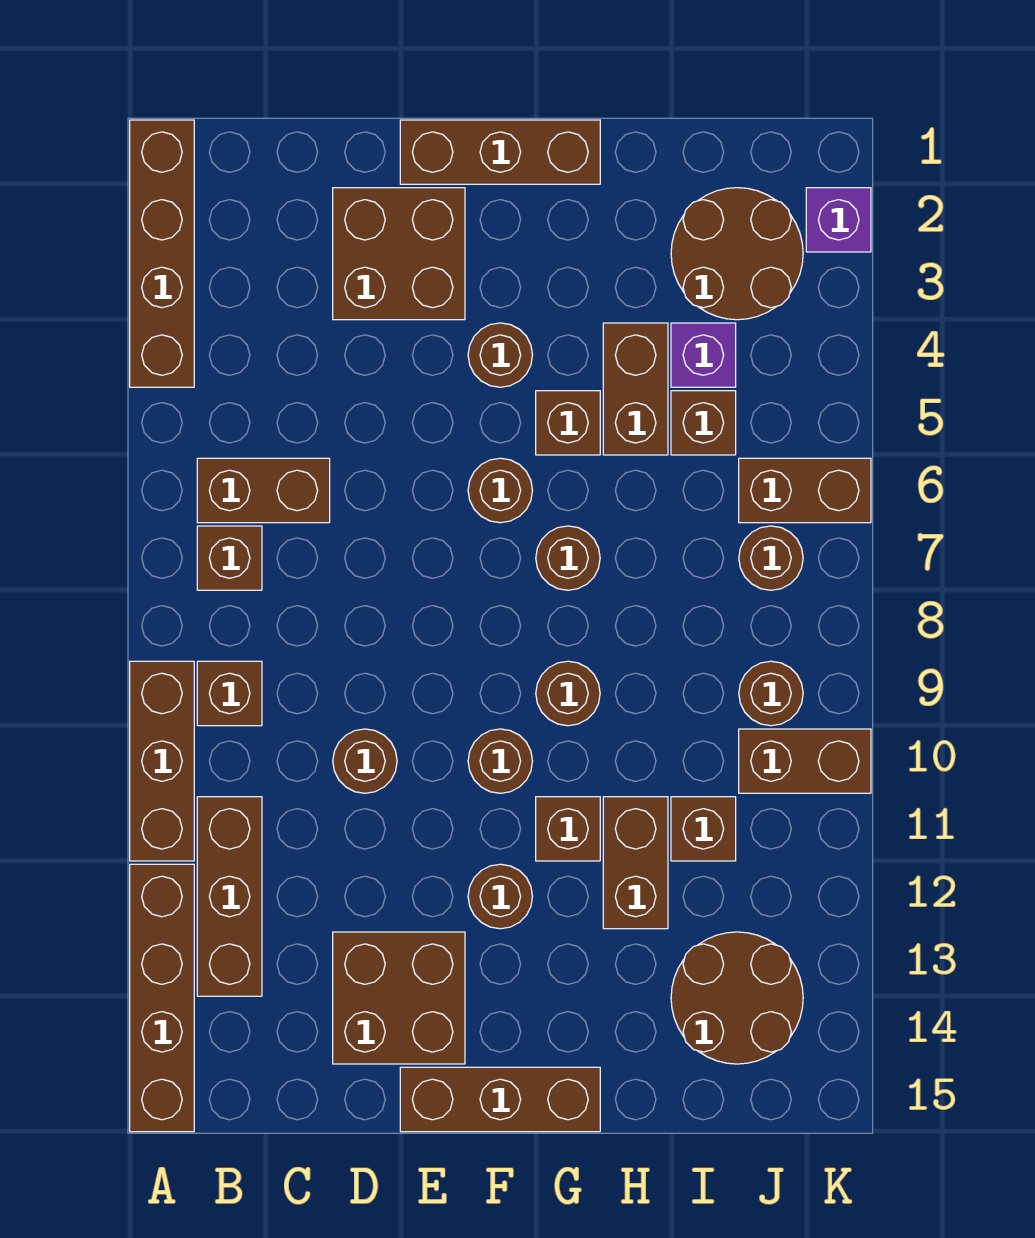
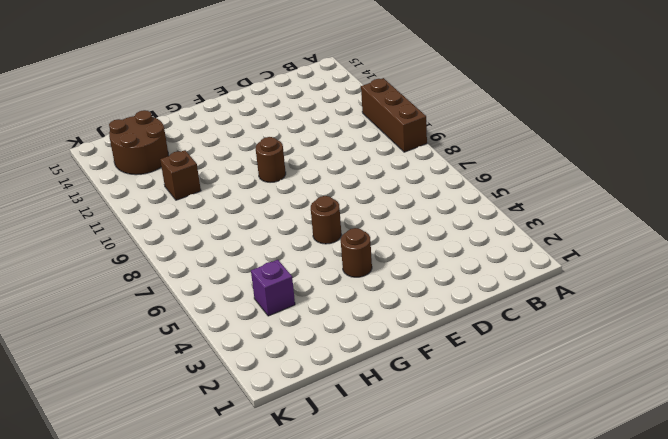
none -> brown brick A1:A4 level 1
none -> brown brick A12:A15 level 1
none -> brown brick B6:C6 level 1
none -> brown brick B7 level 1

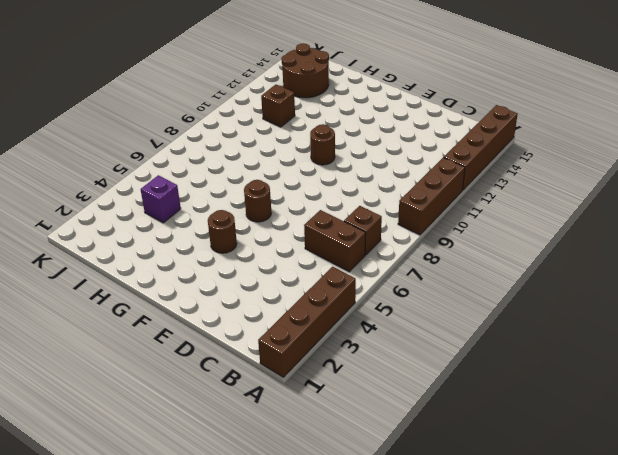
none -> brown brick B9 level 1
none -> brown brick B11:B13 level 1
none -> brown brick D2:E3 level 1
none -> brown round brick D10 level 1

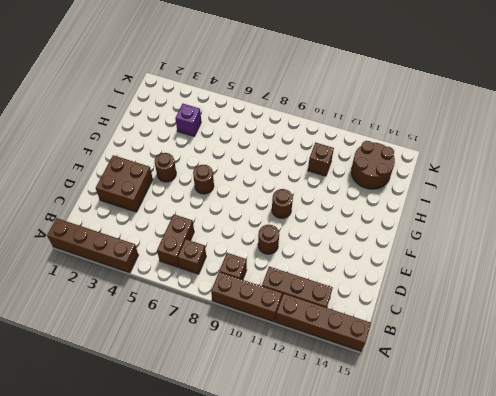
none -> brown brick D13:E14 level 1
none -> brown brick E1:G1 level 1
none -> brown brick E15:G15 level 1
none -> brown round brick F12 level 1

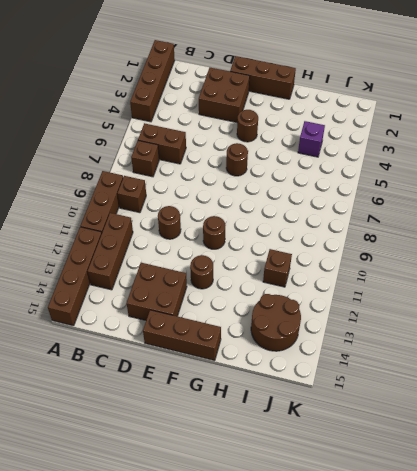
none -> brown brick G5 level 1
none -> brown round brick G7 level 1
none -> brown round brick G9 level 1
none -> brown brick G11 level 1

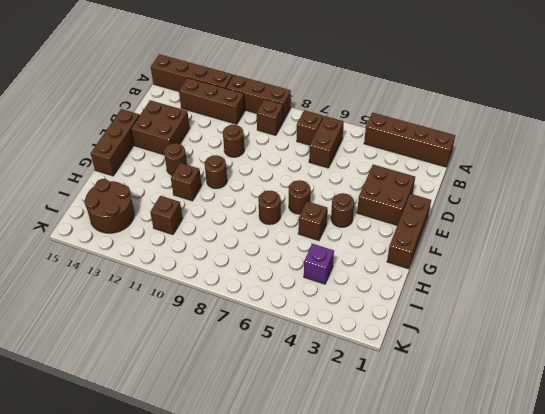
none -> brown round brick G9 level 1
none -> brown brick H4:H5 level 1
none -> brown brick H11:H12 level 1
none -> brown round brick I2:J3 level 1

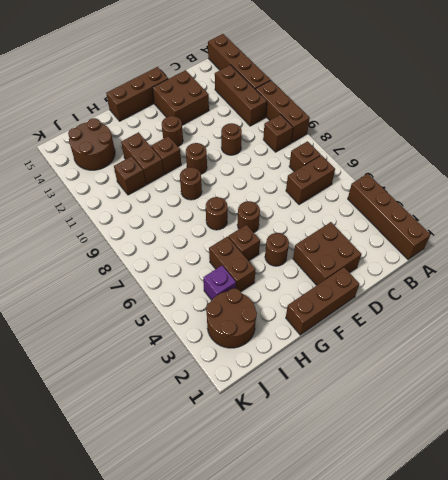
none -> brown brick I5 level 1
none -> brown brick J6:K6 level 1
none -> brown round brick J7 level 1
none -> brown round brick J9 level 1

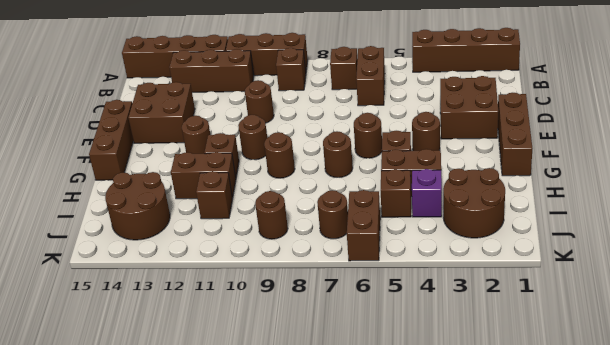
none -> brown brick J10:K10 level 1
none -> purple brick K2 level 1

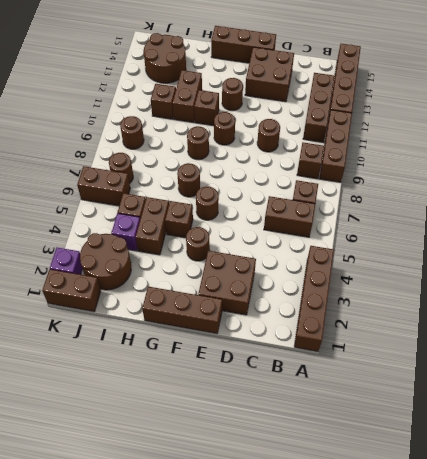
brown brick J1:K1 level 1 -> brown brick J10:K10 level 1

